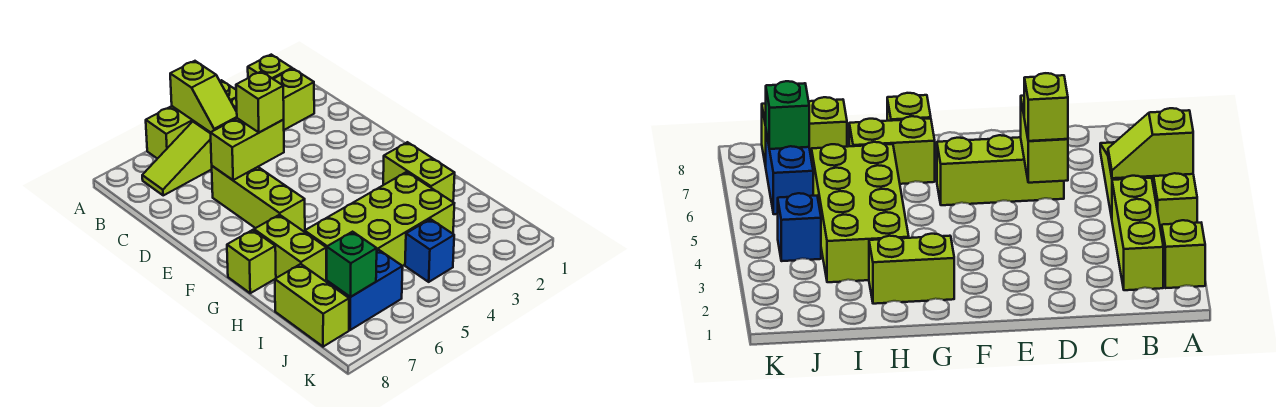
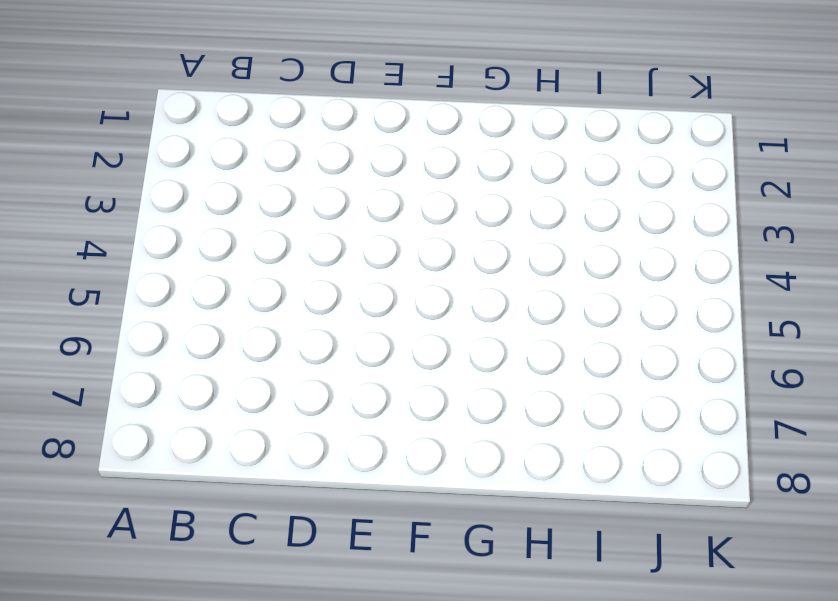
none -> lime brick A2 level 1
none -> lime brick A4:A6 level 1
none -> lime brick B2:B4 level 1

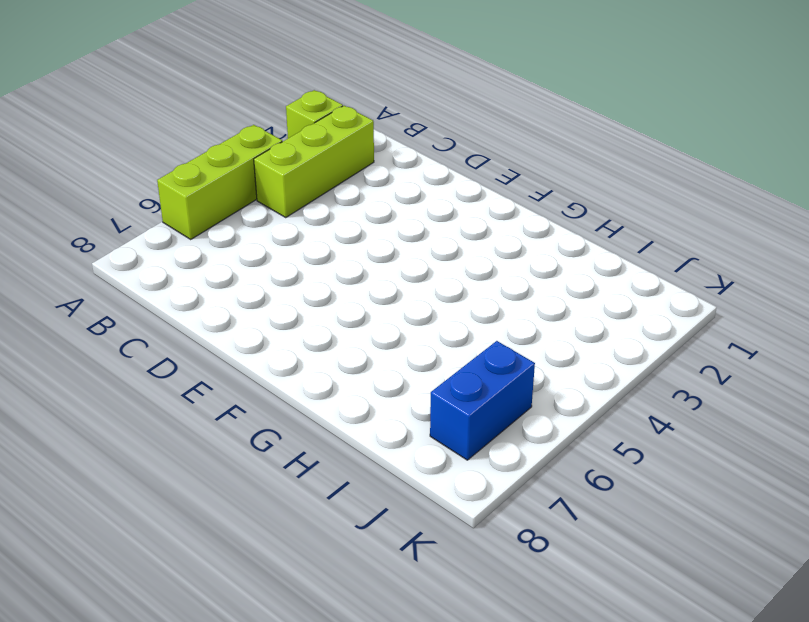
none -> lime slope B5:B7 level 1 top 5
none -> lime brick D6:F6 level 1
none -> lime brick G2:H2 level 1

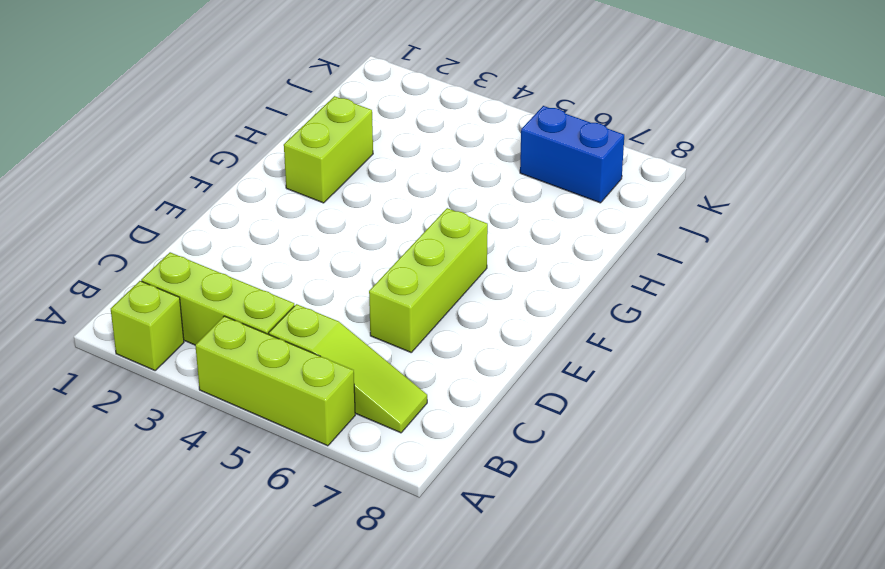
none -> lime brick G7:H7 level 1
none -> lime brick G8 level 1
none -> lime brick H3:I6 level 1

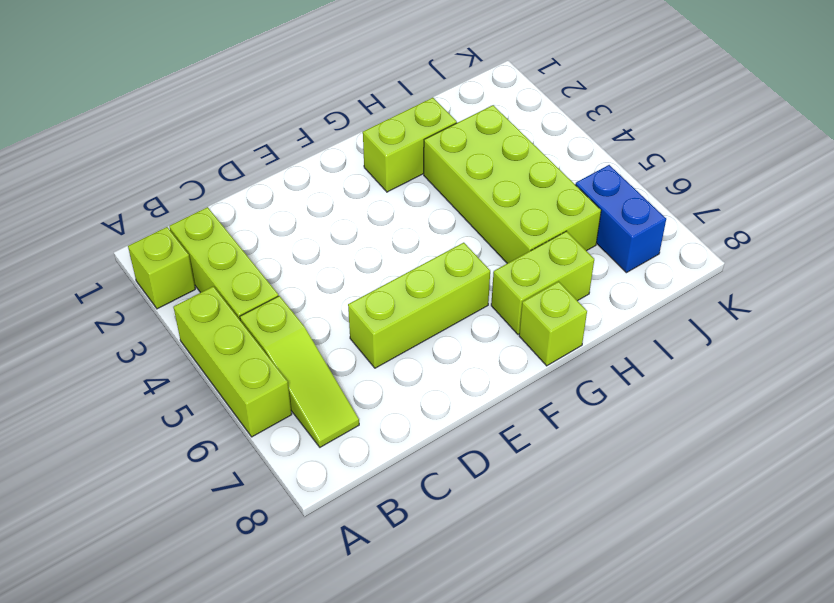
none -> lime brick I8:J8 level 1
none -> blue brick J4 level 1
none -> lime slope A5:B5 level 2 top A

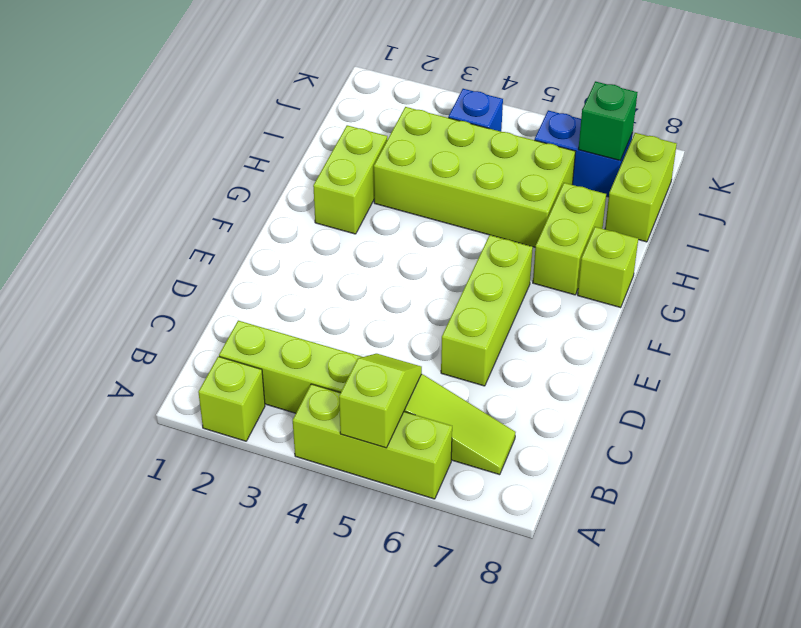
none -> lime brick D5:D6 level 2
none -> lime brick D5 level 3

